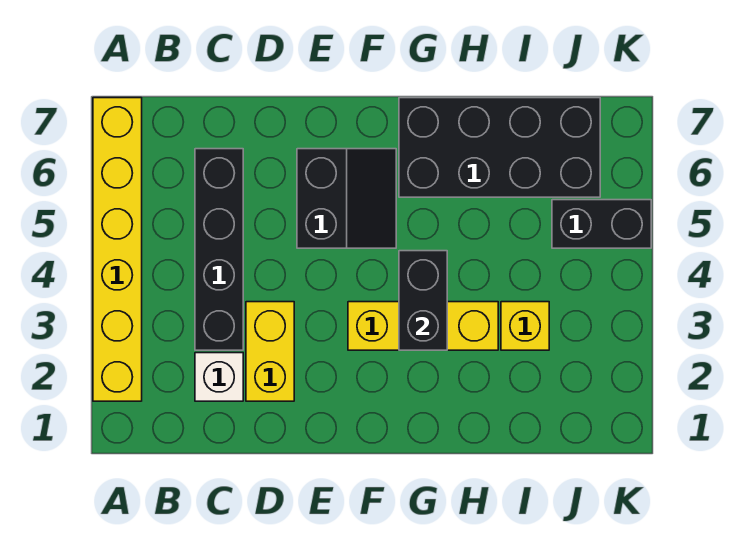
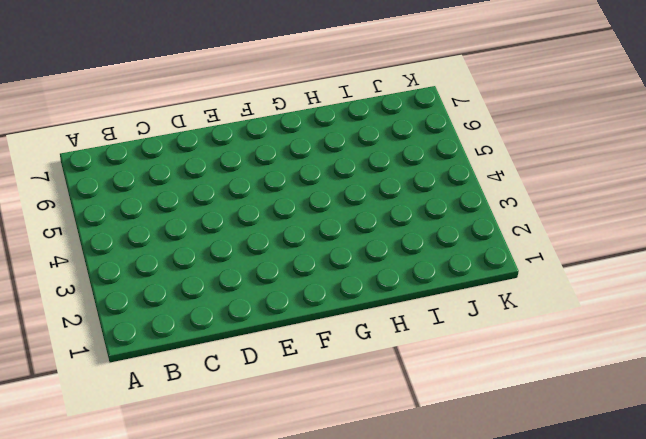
none -> yellow brick A2:A7 level 1
none -> white brick C2 level 1

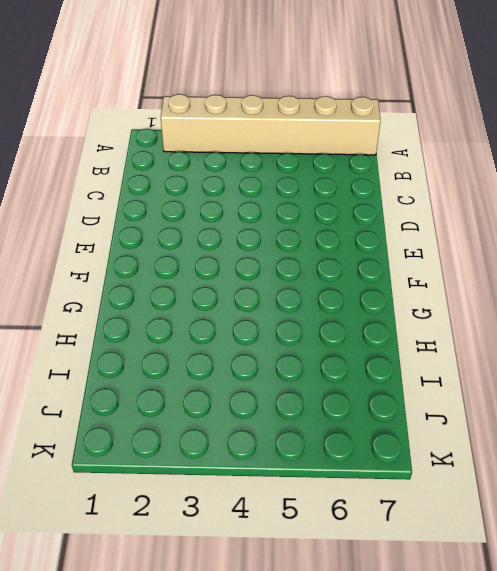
tan brick A2:A7 level 1 -> yellow brick A2:A7 level 1
none -> white brick C2 level 1
none -> black brick C3:C6 level 1

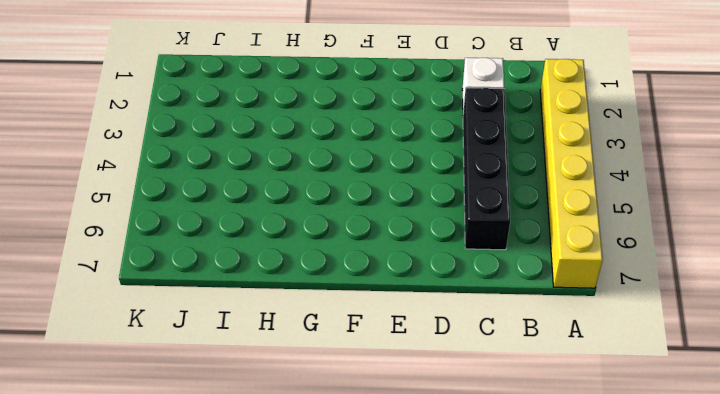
none -> yellow brick D2:D3 level 1
none -> black slope E5:F6 level 1 top E

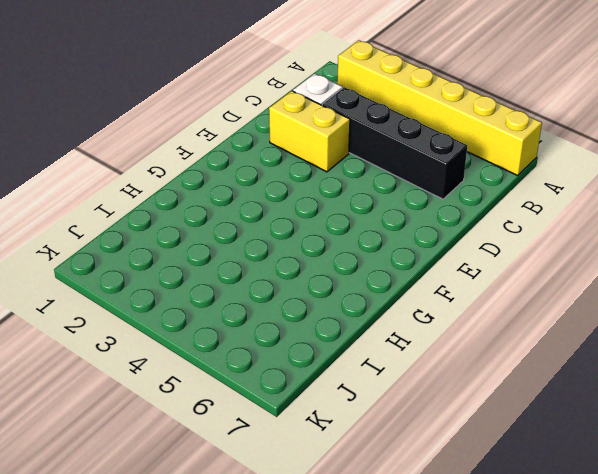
none -> black slope E5:F6 level 1 top E
none -> yellow brick F3:H3 level 1

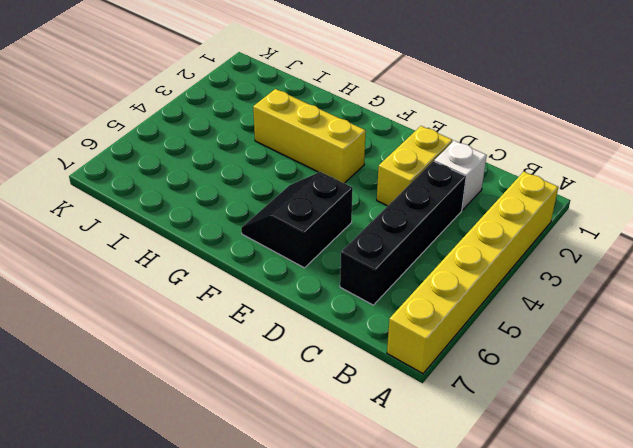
none -> black brick G6:J7 level 1
none -> yellow brick I3 level 1

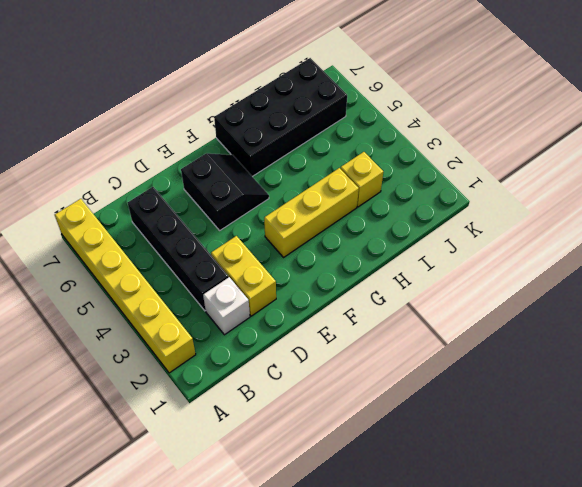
none -> black brick J5:K5 level 1
none -> black brick G3:G4 level 2

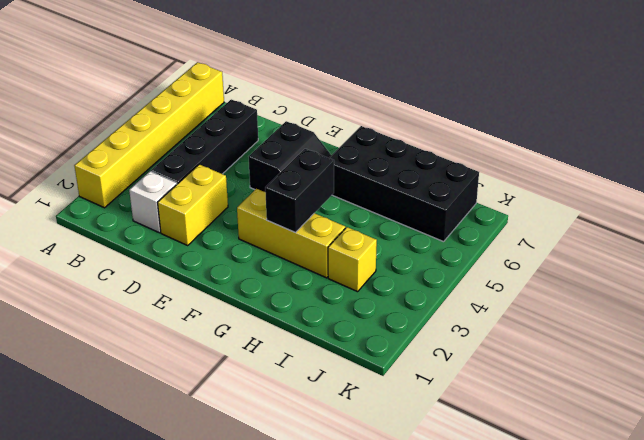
none -> black brick J5:K5 level 1

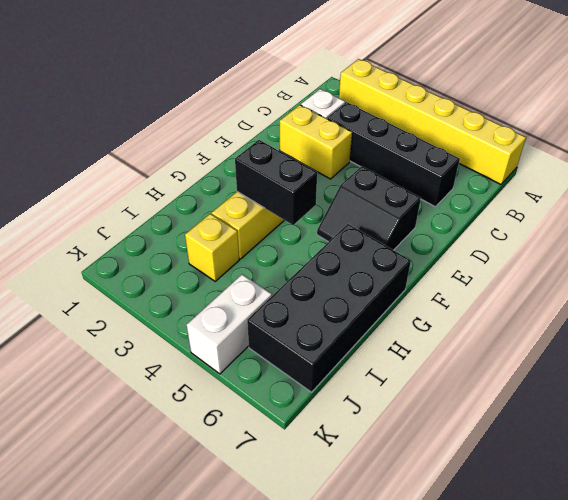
white brick J5:K5 level 1 -> black brick J5:K5 level 1

